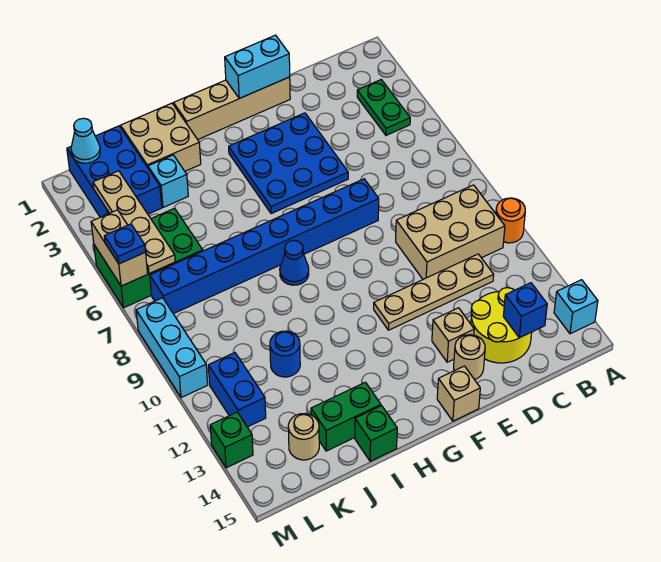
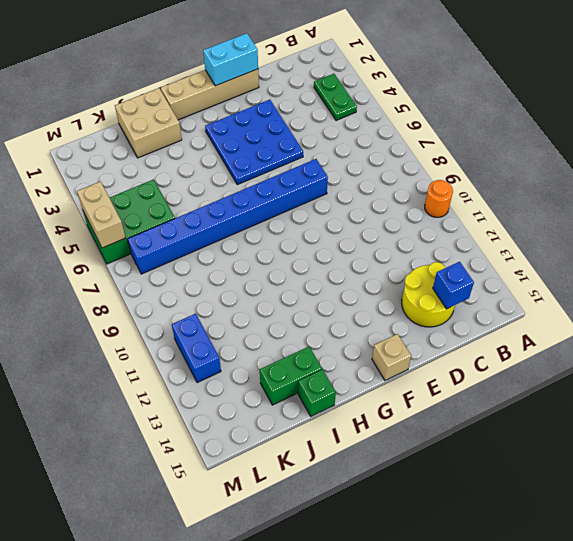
none -> cyan brick A14 level 1
none -> tan brick B9:D10 level 1
none -> tan plate C11:F11 level 1
none -> tan brick E13 level 1

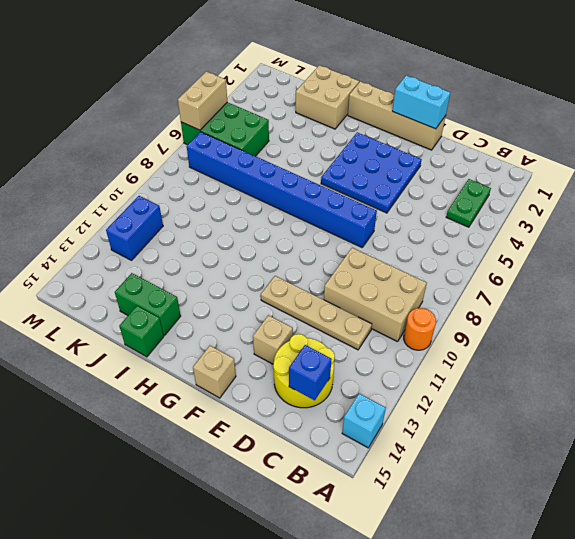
none -> tan round brick E14 level 1
none -> blue cone H8 level 1
none -> cyan brick J3 level 1
none -> blue round brick J11 level 1

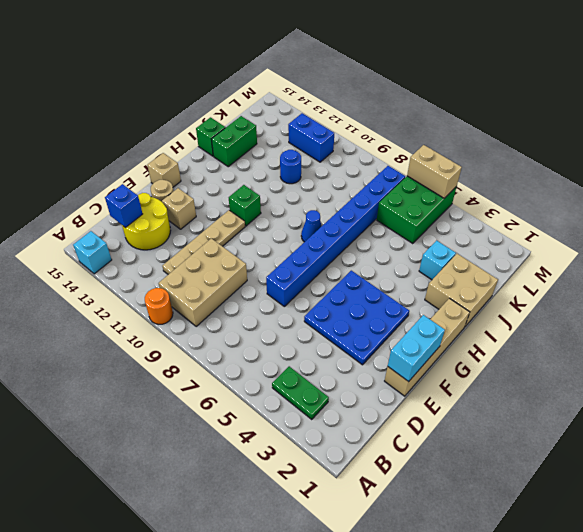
green brick G11 level 1 -> green brick M13 level 1
none -> blue brick K1:L3 level 1
none -> tan round brick K14 level 1
none -> cyan brick M8:M10 level 1
none -> cyan cone L1 level 2

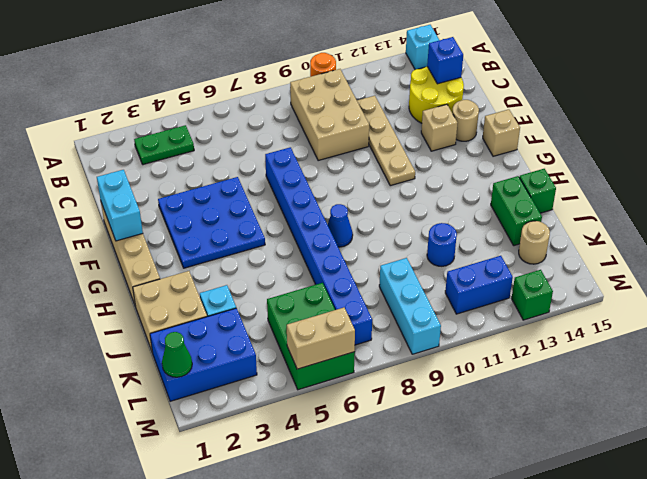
cyan brick K9:M9 level 1 -> cyan brick M8:M10 level 1
green cone L1 level 2 -> cyan cone L1 level 2
none -> tan plate L3:L6 level 2
none -> blue plate M6 level 3

